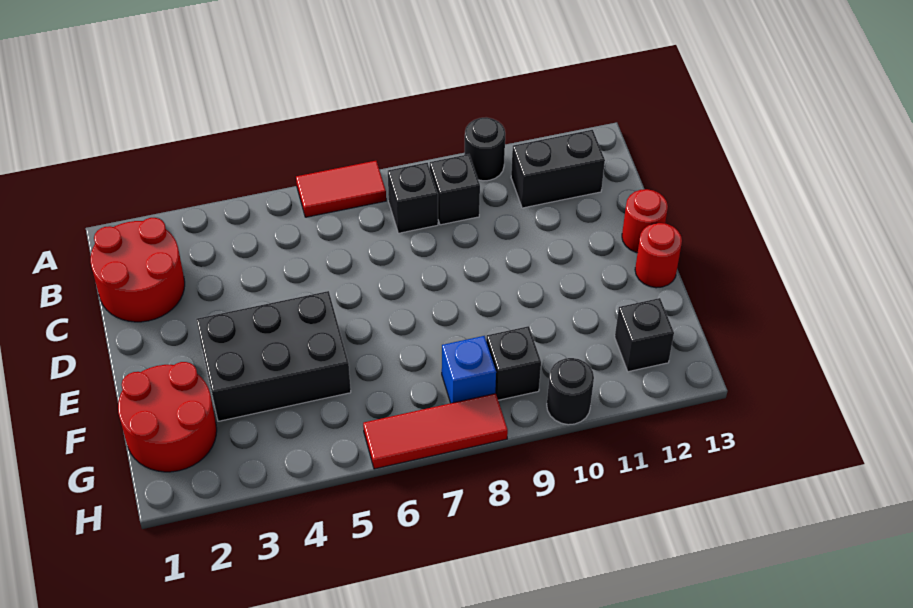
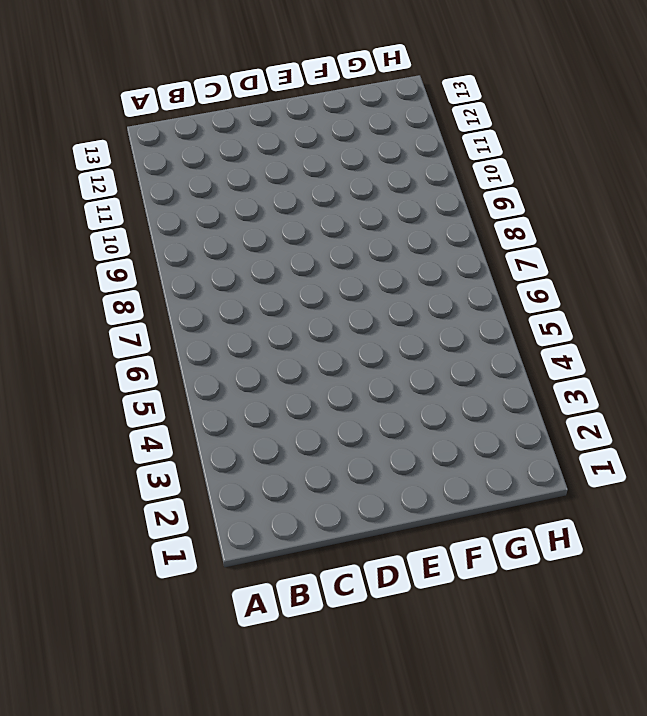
none -> red tile A6:A7 level 1
none -> black round brick A10 level 1
none -> red round brick B1:C2 level 1

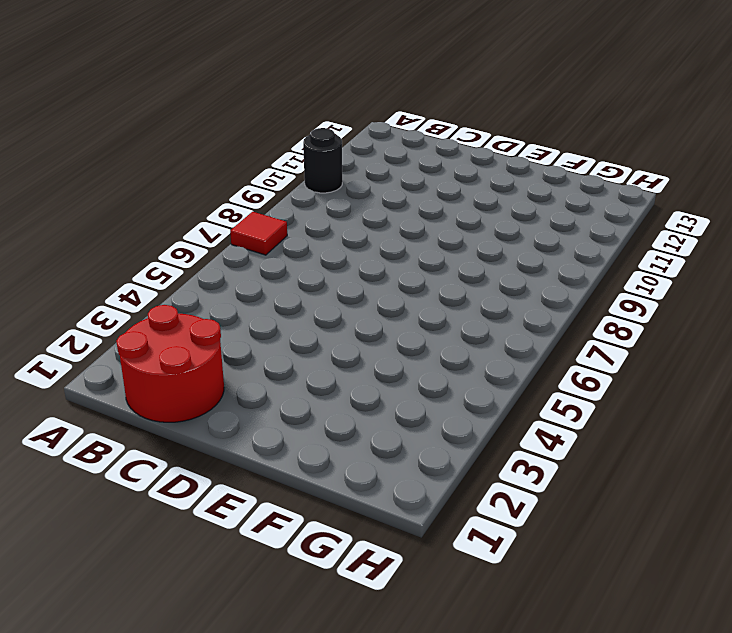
red tile A7 level 1 -> red tile A6:A7 level 1
none -> black brick B8 level 1
none -> black brick B9 level 1
none -> black brick B11:B12 level 1

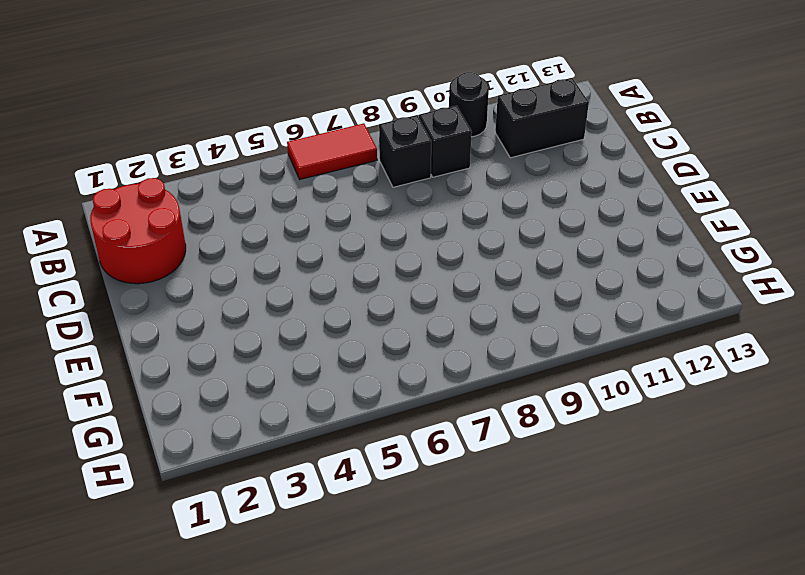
none -> red round brick D13 level 1
none -> black brick E3:F5 level 1
none -> red round brick E13 level 1

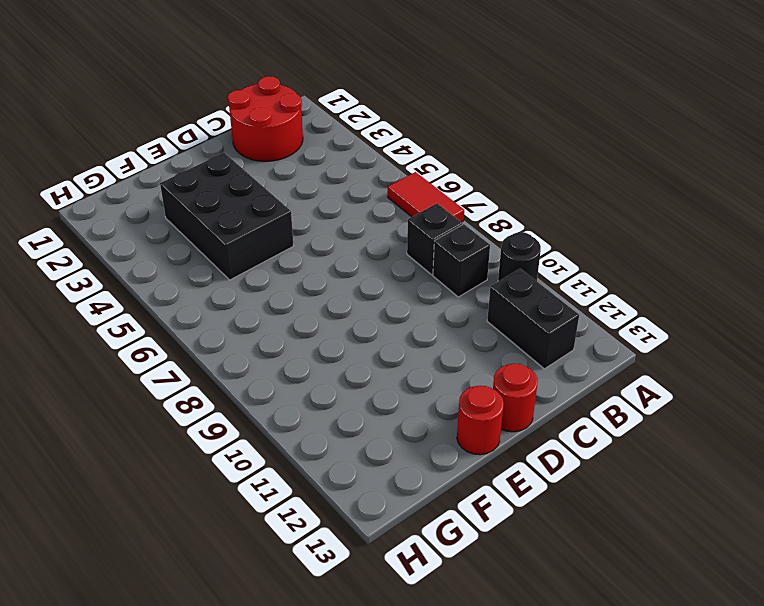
none -> red round brick F1:G2 level 1
none -> blue brick G8 level 1
none -> black brick G9 level 1

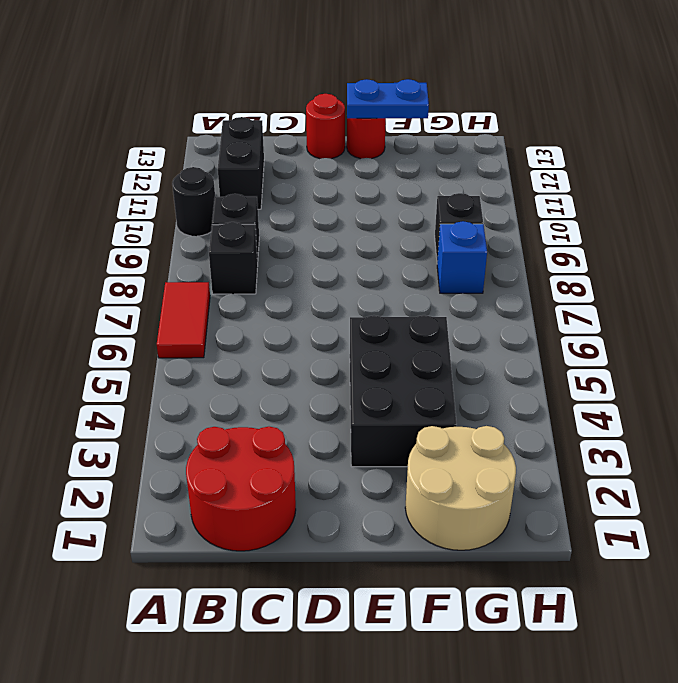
blue plate E13:F13 level 2 -> none
tan round brick F1:G2 level 1 -> red round brick F1:G2 level 1
none -> black brick G12 level 1
none -> red tile H6:H8 level 1
none -> black round brick H10 level 1

